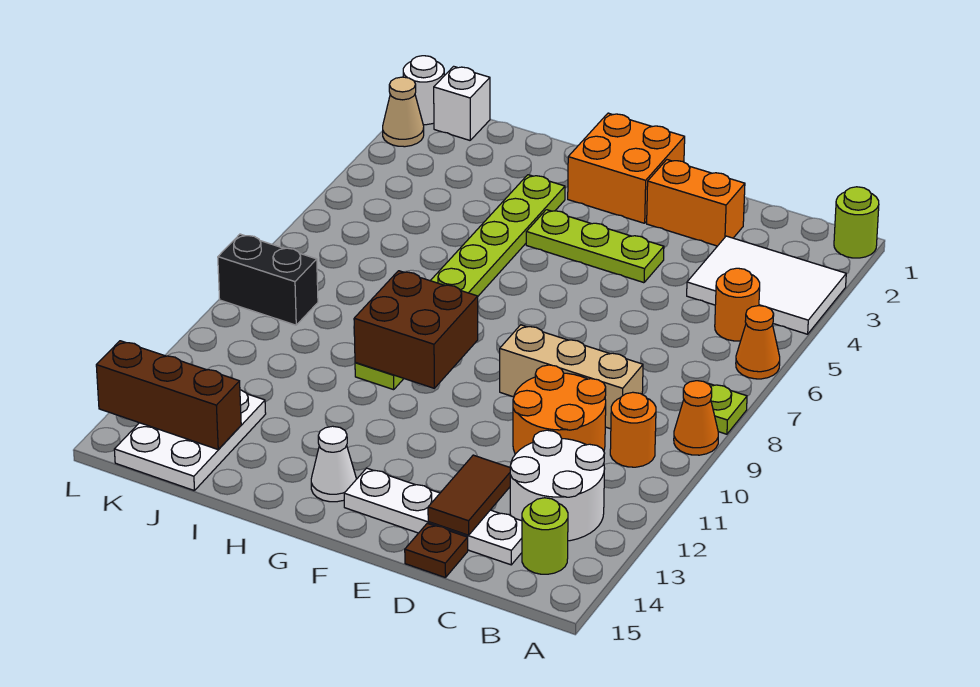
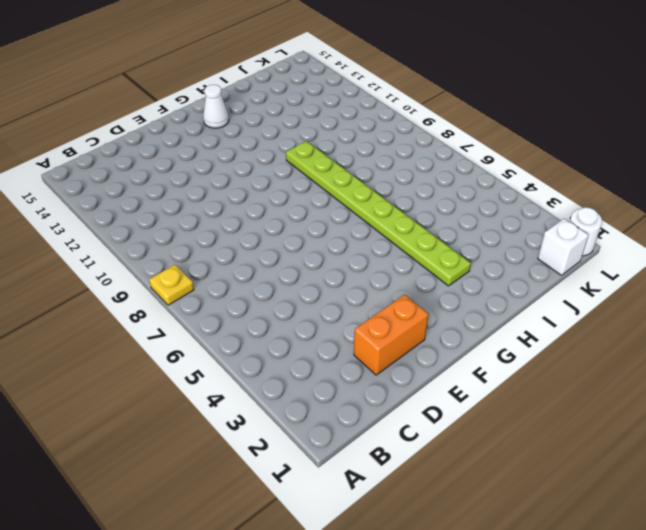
yellow plate A8 level 1 -> lime plate A8 level 1
none -> lime round brick A1 level 1
none -> white tile A3:C4 level 1
none -> orange cone A6 level 1

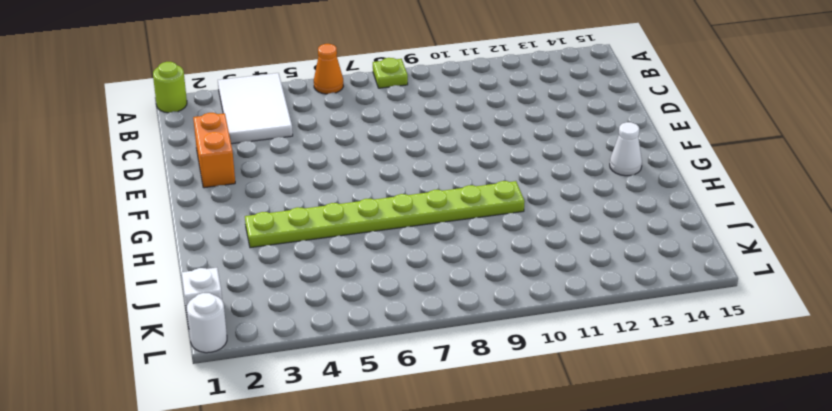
none -> orange cone A9 level 1
none -> orange round brick B5 level 1
none -> orange round brick B10 level 1

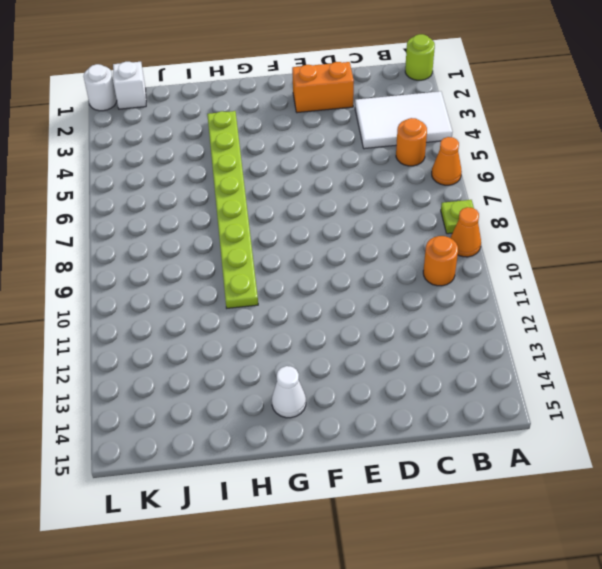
none -> white round brick B12:C13 level 1
none -> lime round brick B14 level 1
none -> tan brick C9:E9 level 1

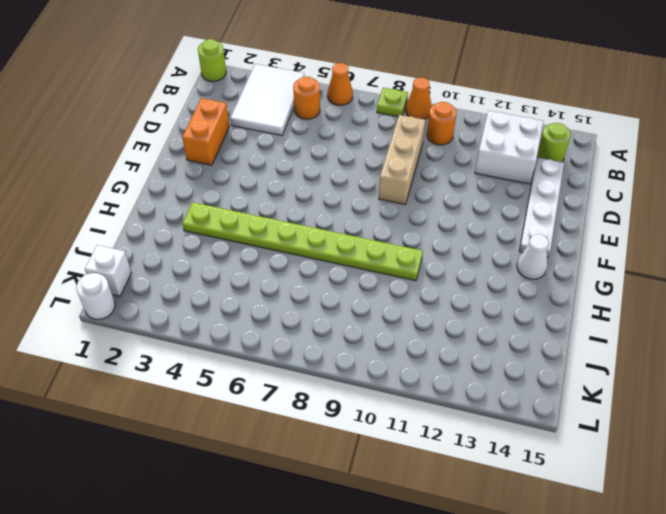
white brick B12:C13 level 1 -> white round brick B12:C13 level 1
none -> orange round brick C10:D11 level 1
none -> brown plate D15 level 1
none -> lime plate E4:G4 level 1

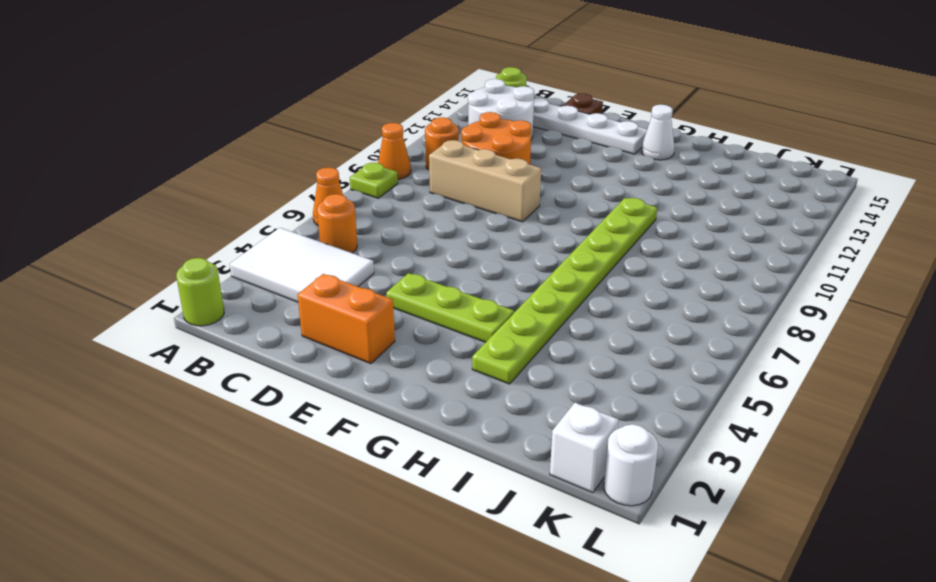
none -> orange brick F1:G2 level 1
none -> white plate J13:K15 level 1
none -> black brick K9:L9 level 1

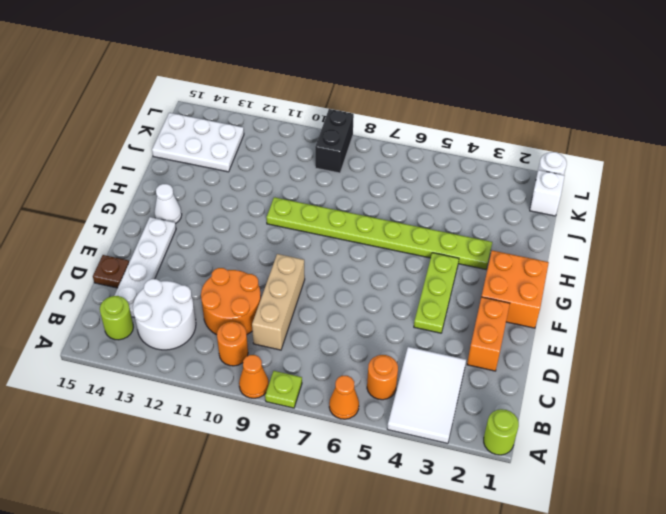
none -> tan cone L2 level 1
none -> brown tile D13:D14 level 2
none -> brown brick G9:H10 level 2

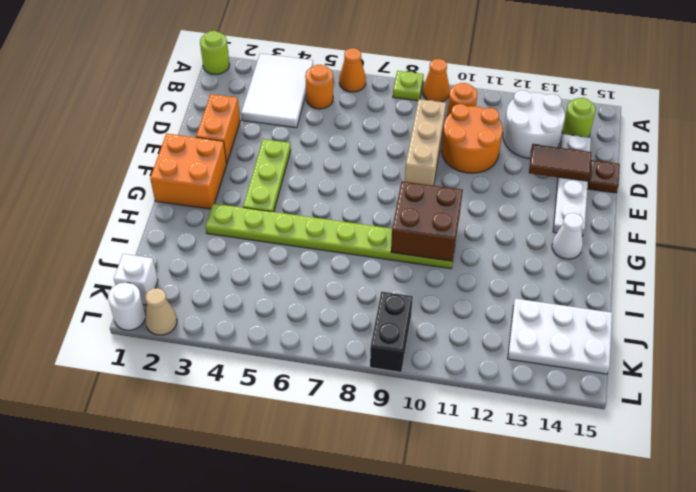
none -> brown brick J14:L14 level 2

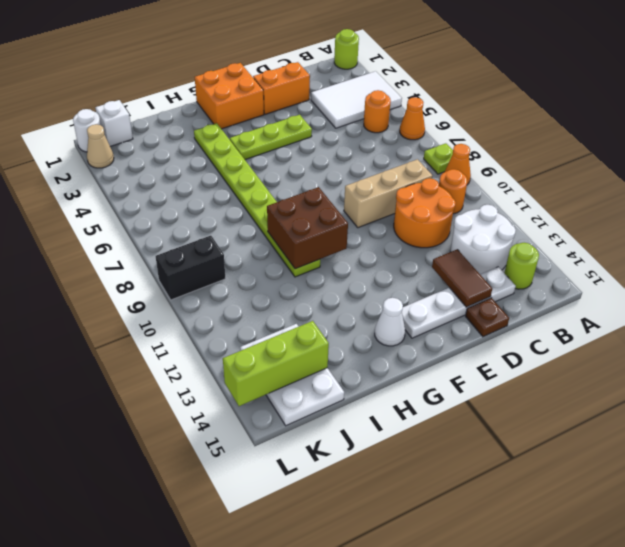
lime brick J14:L14 level 2 -> brown brick J14:L14 level 2

